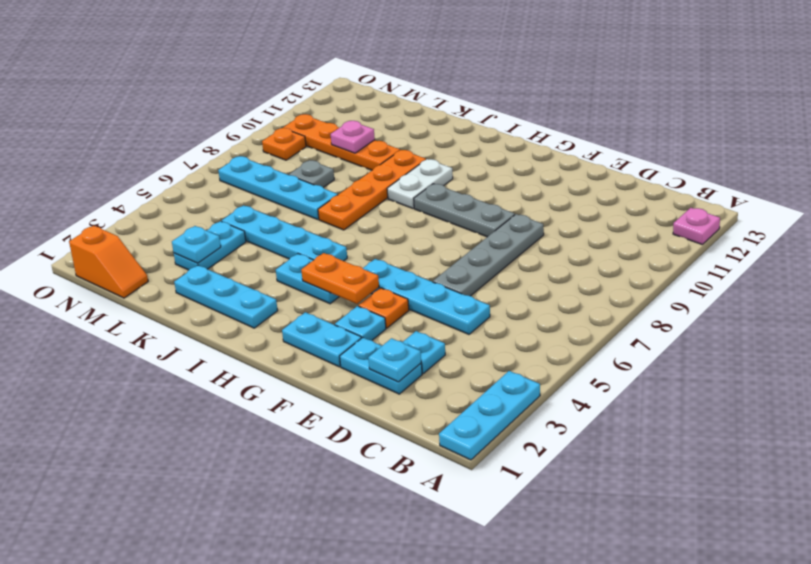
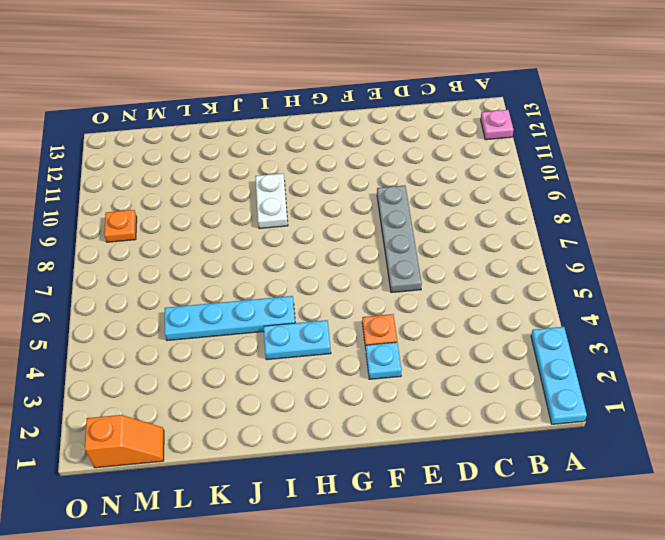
none -> cyan plate D2:E2 level 1
none -> cyan plate D3 level 1
none -> cyan plate D5:G5 level 1

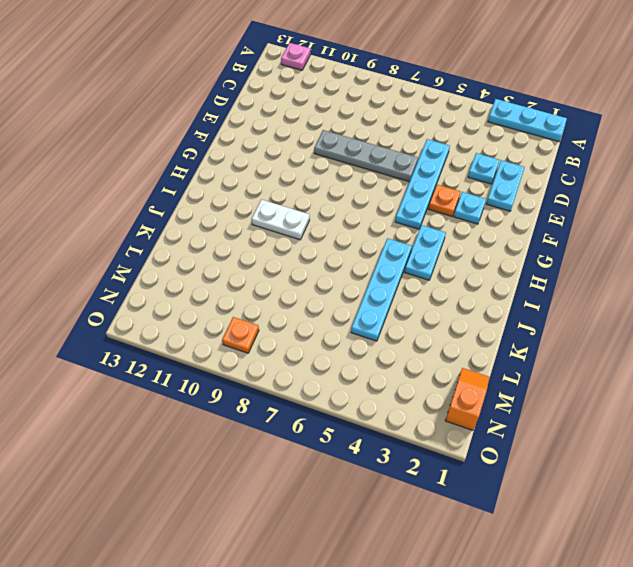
none -> cyan plate F2:G2 level 1
none -> grey plate F9:H9 level 1
none -> cyan plate I2:K2 level 1

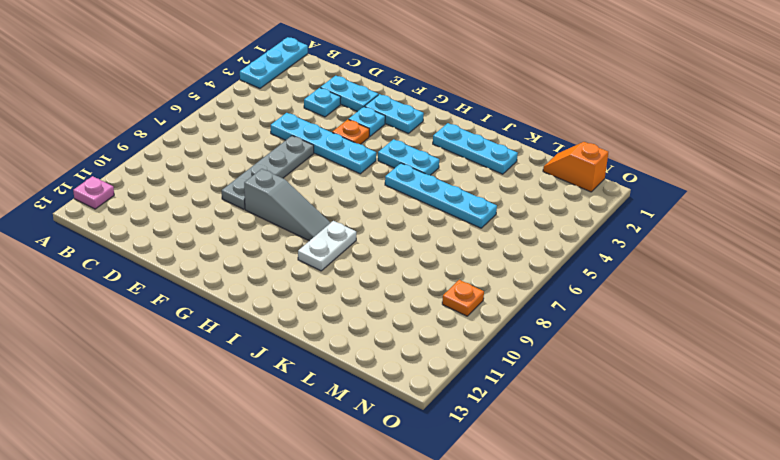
grey slope F9:H9 level 1 top F -> grey plate F9:H9 level 1
none -> orange plate J7:J10 level 1
none -> cyan plate K7:N7 level 1
none -> orange plate K10:N10 level 1

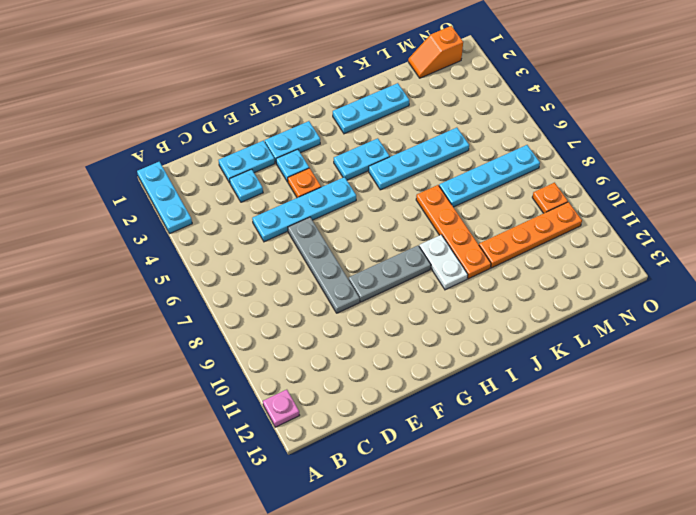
none -> cyan plate L3:L4 level 1
none -> grey plate L8 level 1
none -> cyan plate D2 level 2

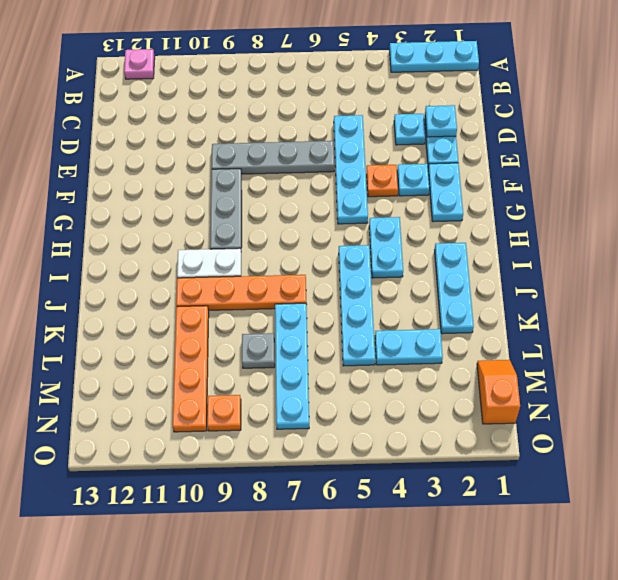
none -> orange plate G4:H4 level 2
none -> cyan plate L3 level 2
none -> pink plate L10 level 2

